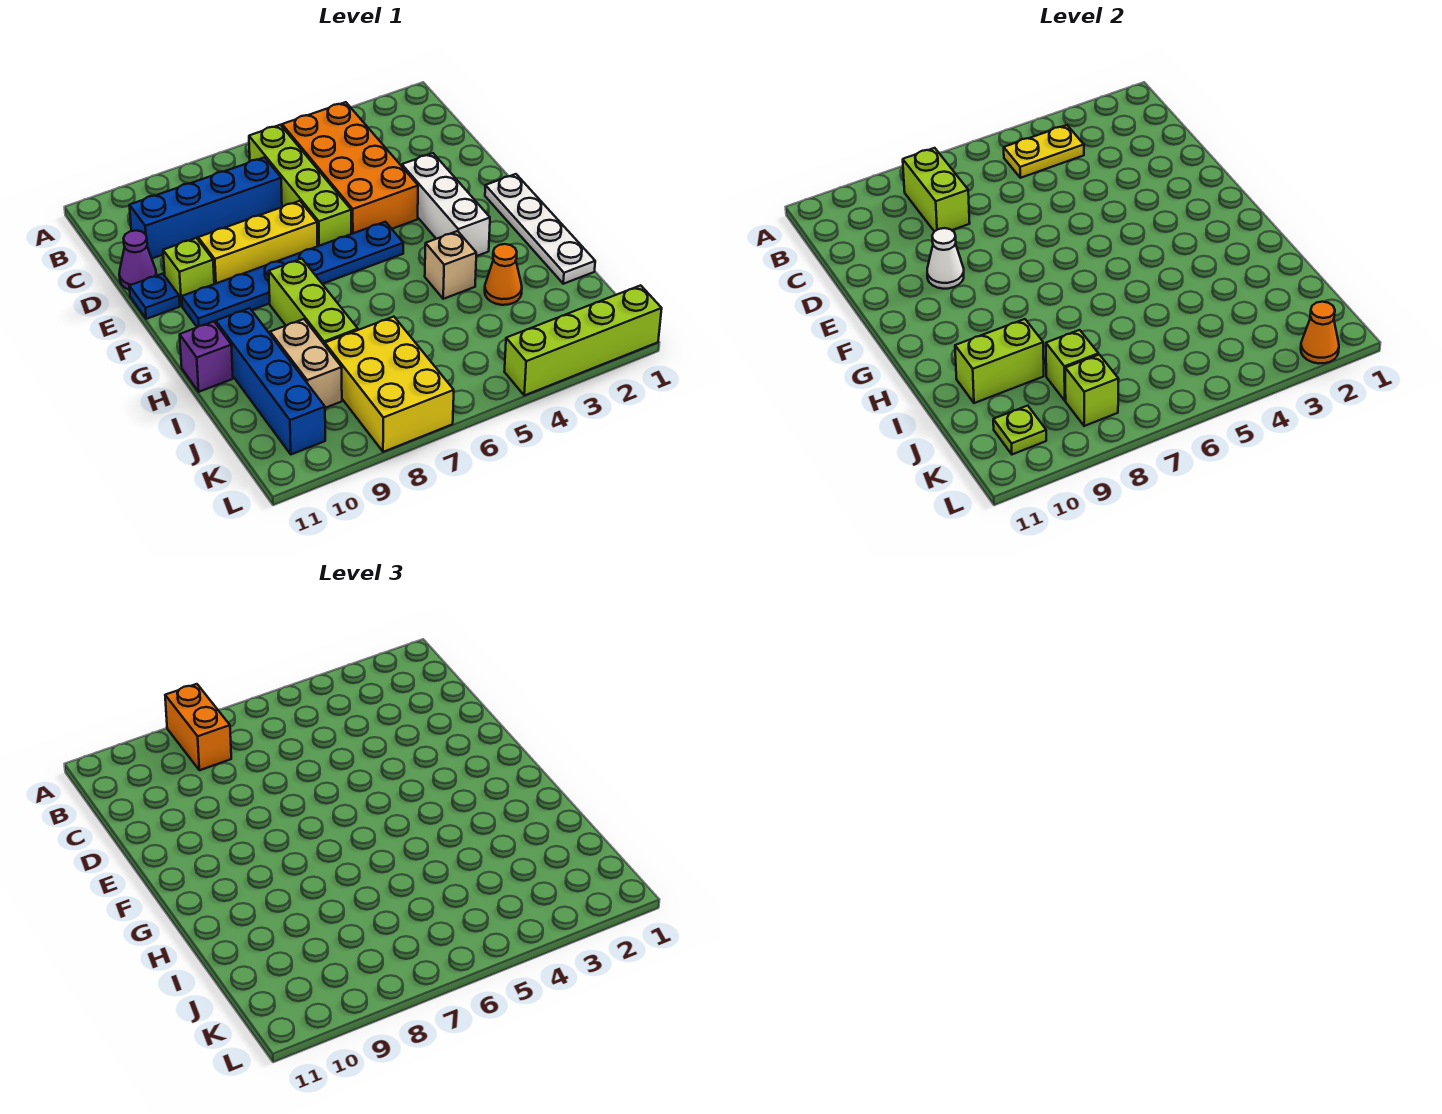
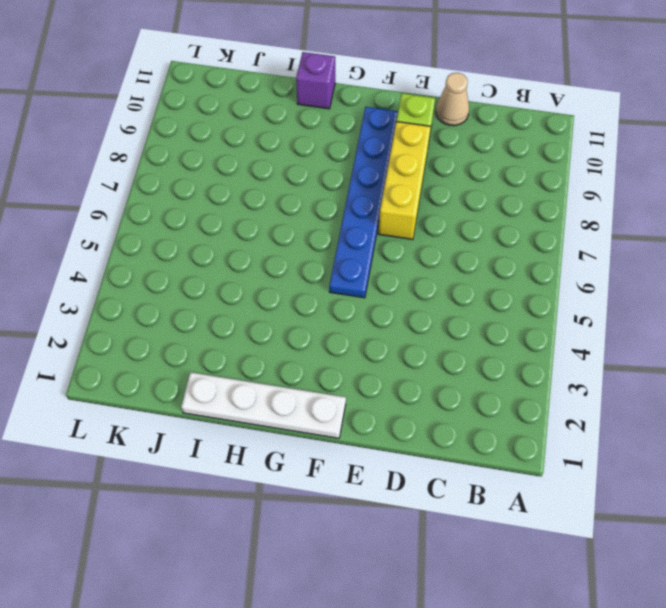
tan cone D11 level 1 -> purple cone D11 level 1
none -> orange brick B4:E5 level 1
none -> lime brick B6:E6 level 1
none -> blue brick C7:C10 level 1

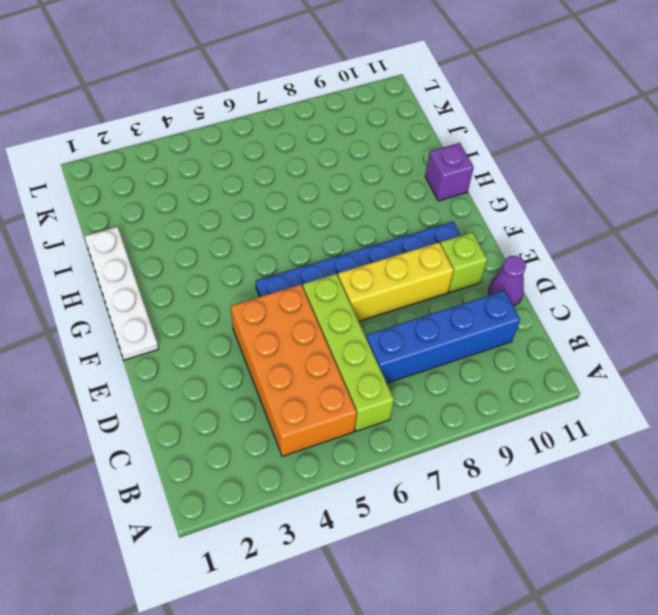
none -> white brick E3:G3 level 1
none -> blue plate E11 level 1
none -> lime brick G8:I8 level 1

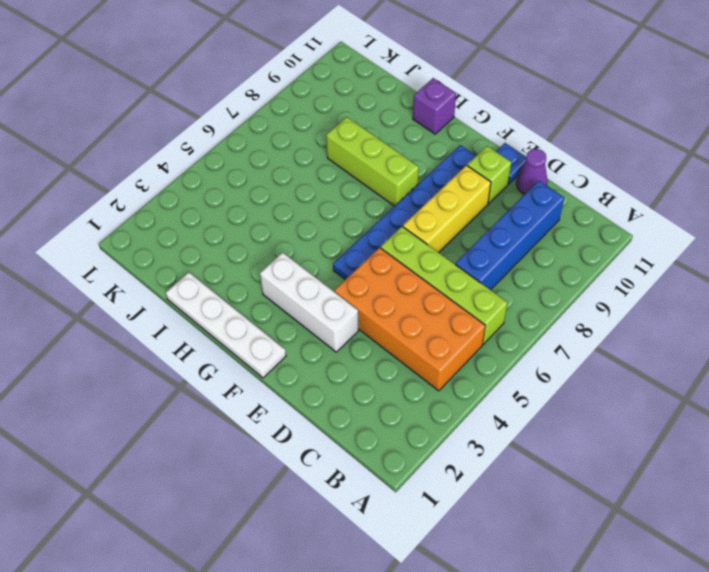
none -> tan brick H4 level 1
none -> blue brick H10:K10 level 1
none -> orange cone I3 level 1

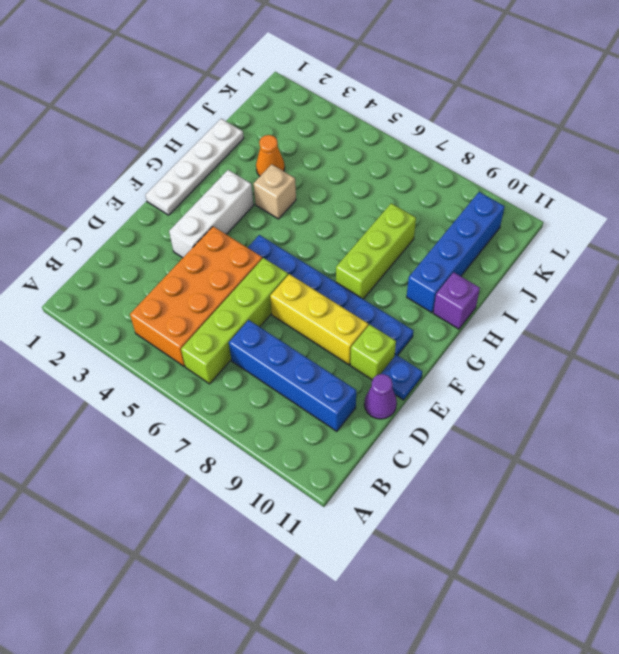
none -> tan brick I9:J9 level 1
none -> yellow brick J7:L8 level 1
none -> lime brick L1:L4 level 1

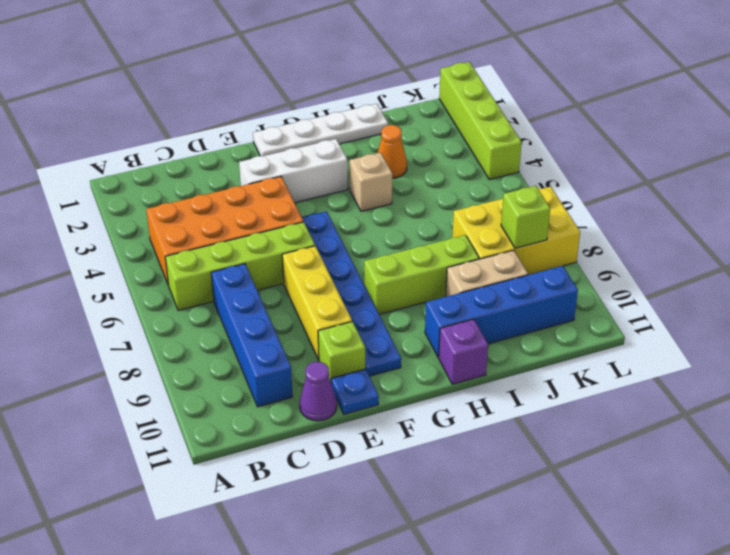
none -> yellow plate B4:B5 level 2
none -> lime brick B8:C8 level 2
none -> white cone E9 level 2

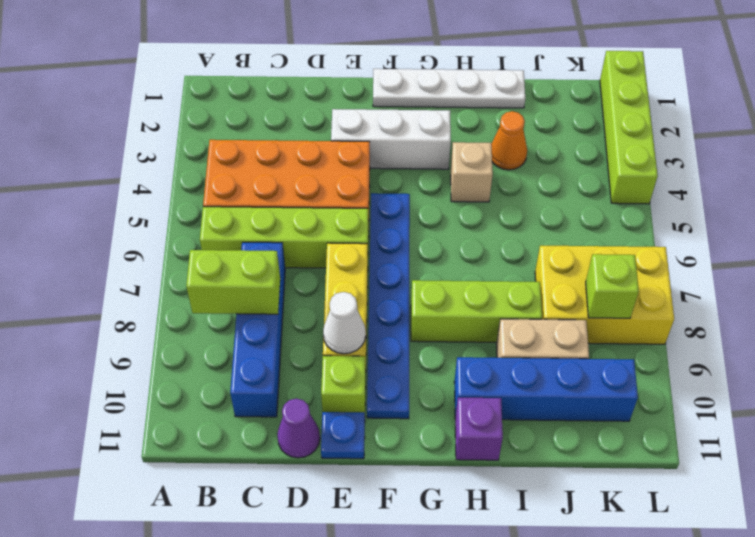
none -> yellow plate B4:B5 level 2
none -> lime brick I9:I10 level 2
none -> lime brick J8 level 2

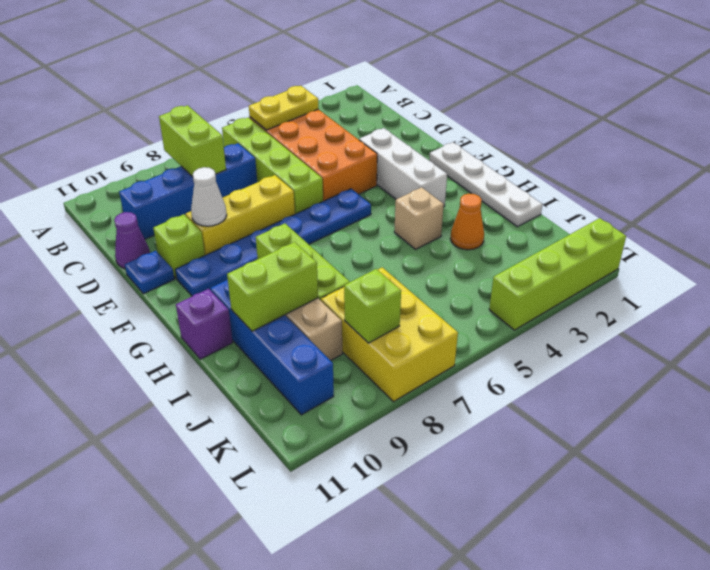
none -> lime brick J8 level 2
none -> lime plate K10 level 2
none -> orange cone L2 level 2

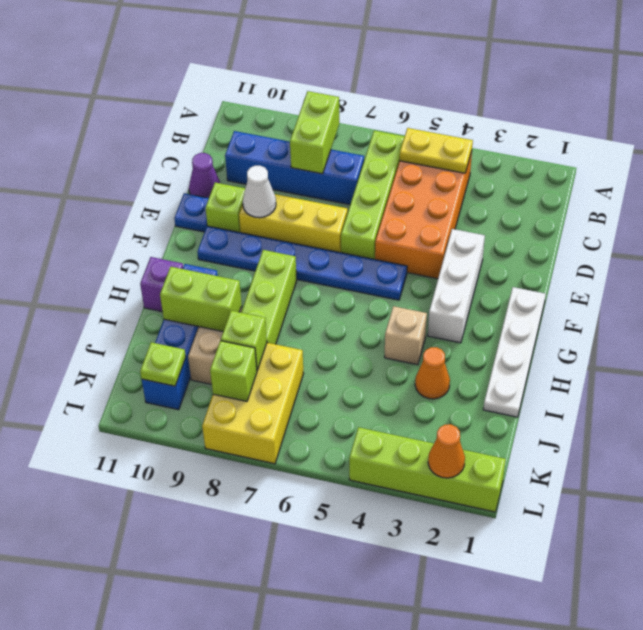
none -> orange brick A8:B8 level 3

